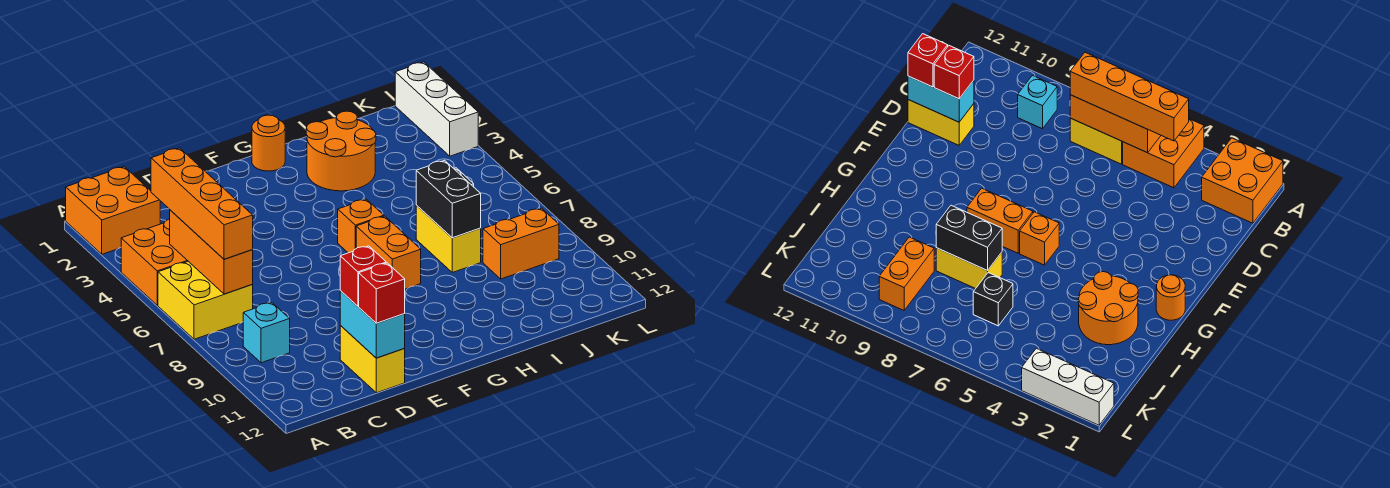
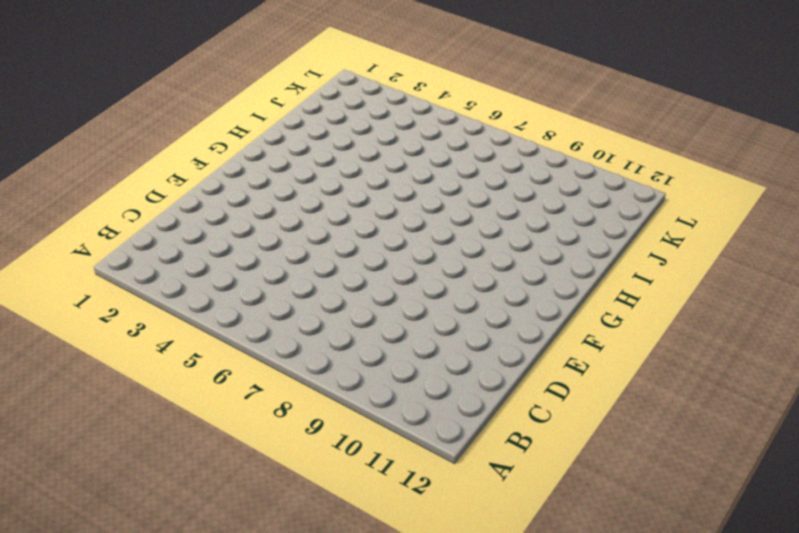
none -> orange brick A1:B2 level 1
none -> orange brick A4:B5 level 1
none -> yellow brick A6:B7 level 1

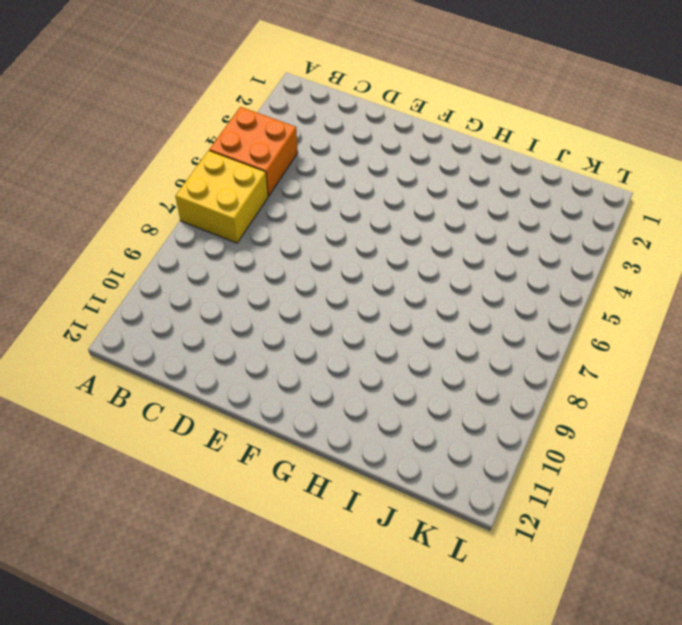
none -> orange brick A1:B2 level 1
none -> cyan brick B9 level 1
none -> yellow brick D11:D12 level 1

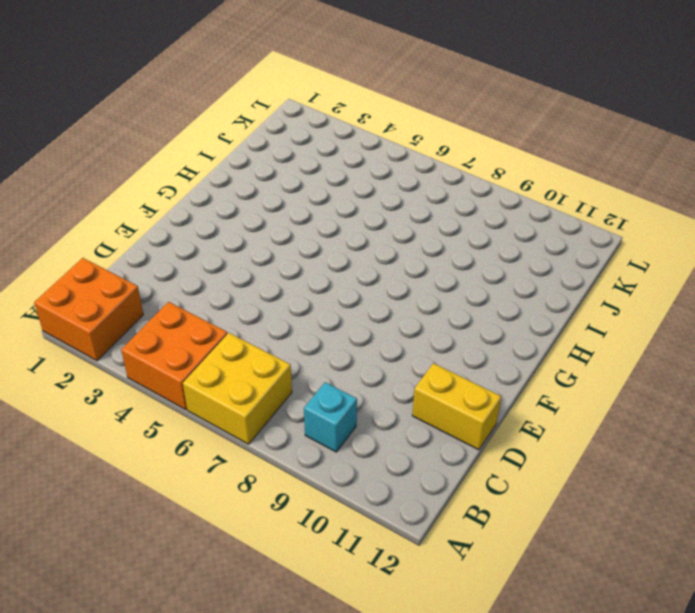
none -> orange round brick G1 level 1
none -> orange brick G6 level 1
none -> orange brick G7:G8 level 1

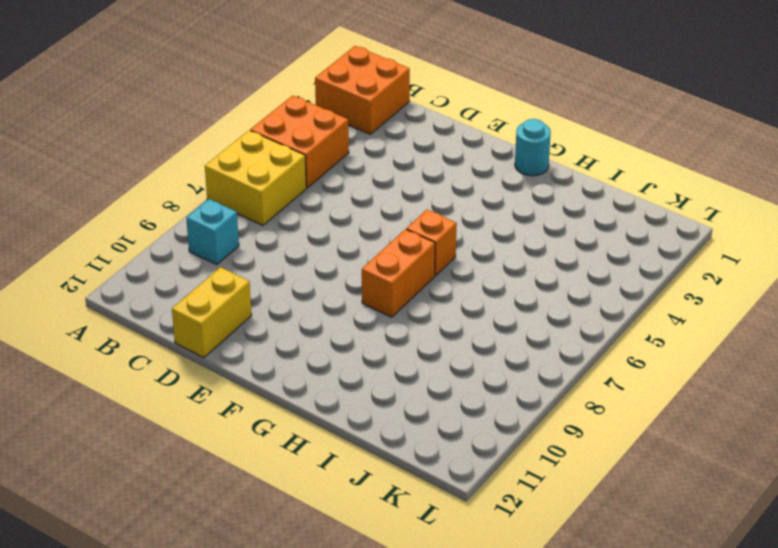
cyan round brick G1 level 1 -> orange round brick G1 level 1
none -> orange round brick H2:I3 level 1
none -> yellow brick I7:I8 level 1
none -> black brick J6 level 1

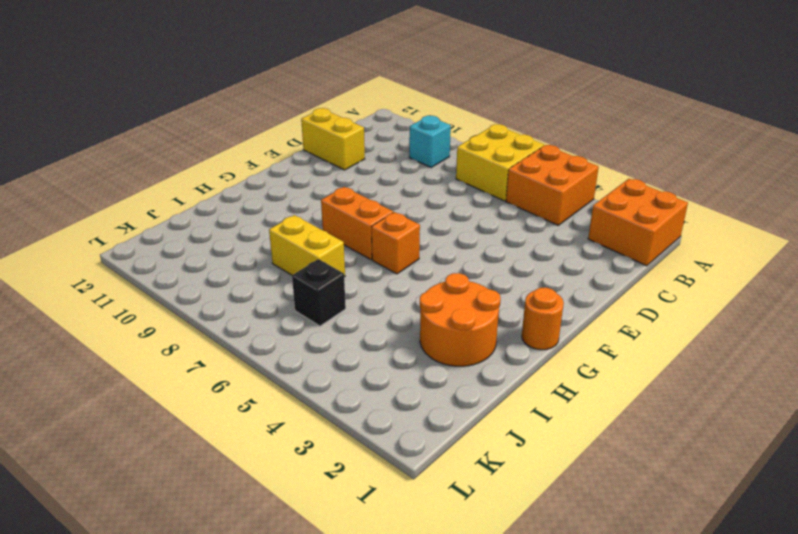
none -> orange brick J9:K9 level 1
none -> white brick L1:L3 level 1
none -> orange brick B5:B7 level 2

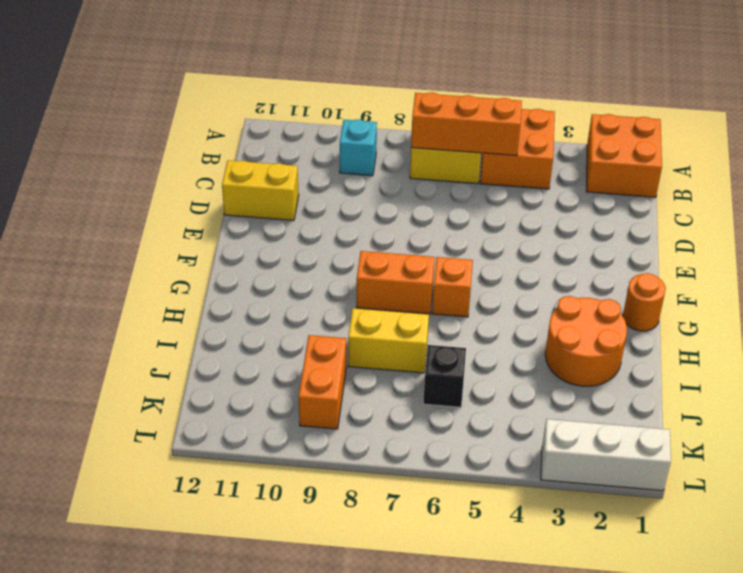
none -> cyan brick D11:D12 level 2
none -> black brick I7:I8 level 2
none -> orange brick B4:B7 level 3

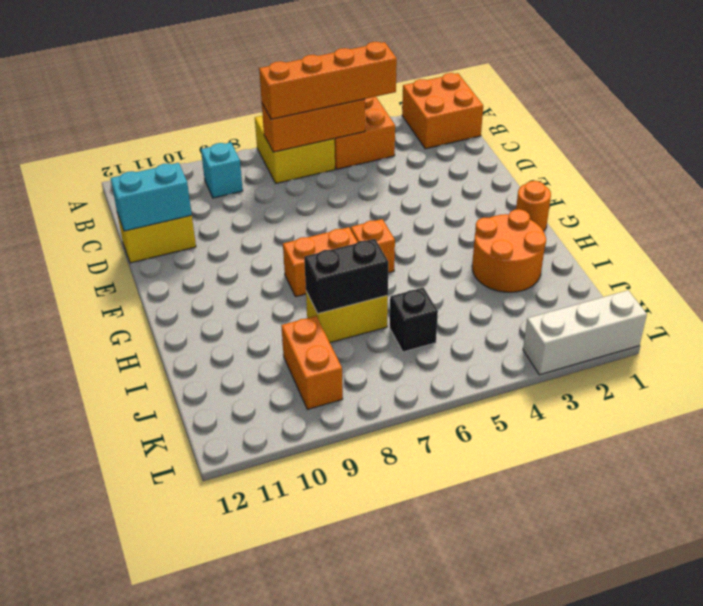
none -> red brick D11 level 3
none -> red brick D12 level 3

